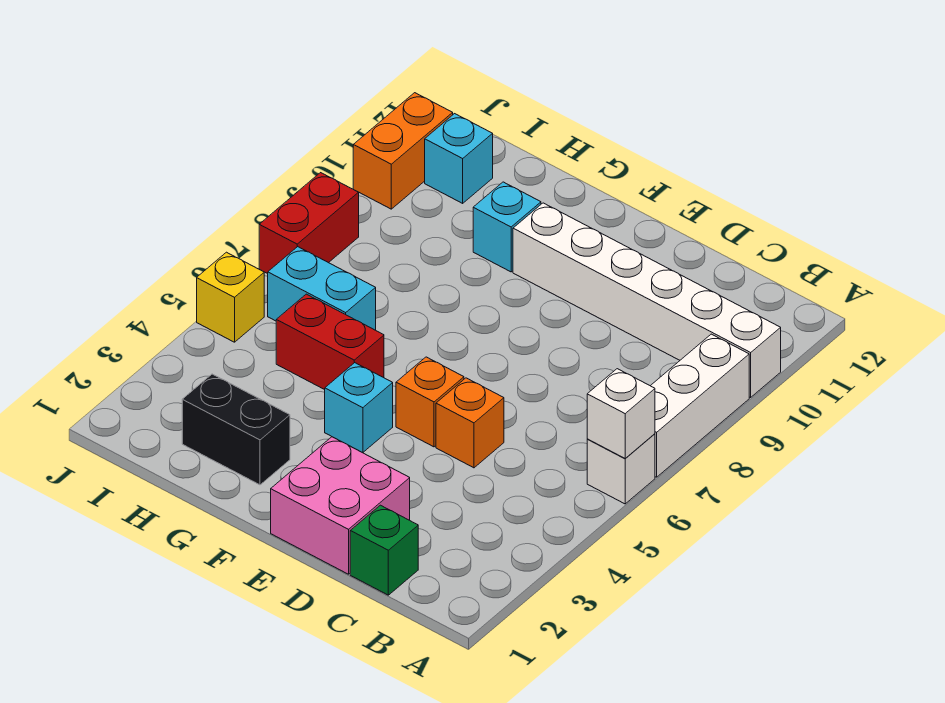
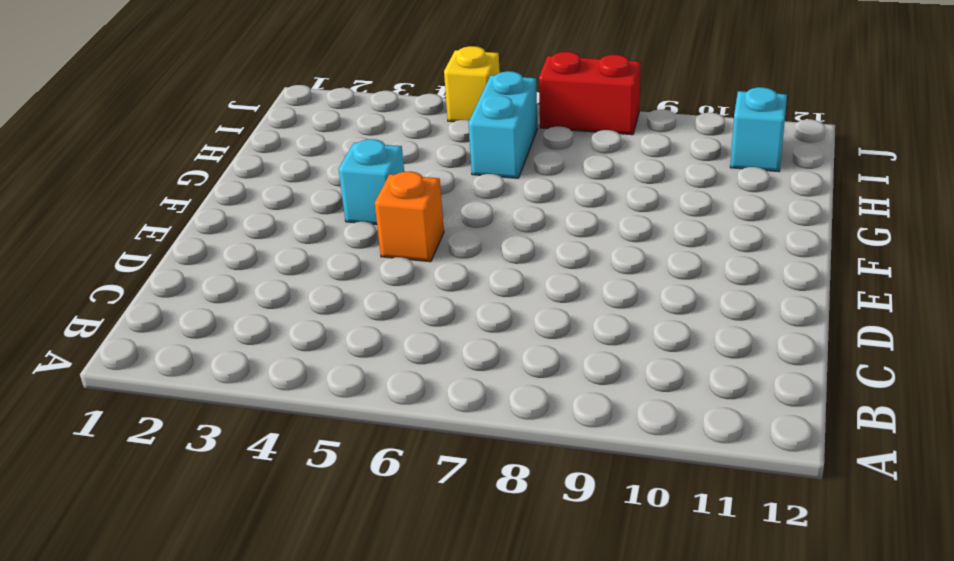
none -> white brick A6 level 1
none -> white brick A7:A9 level 1
none -> white brick A10:F10 level 1

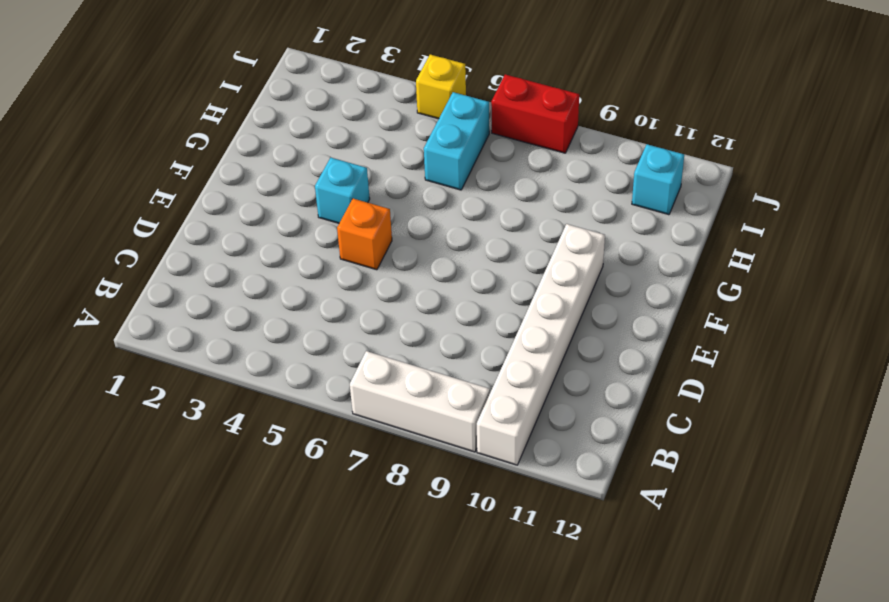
none -> white brick A6 level 1
none -> green brick C1 level 1
none -> pink brick D1:E2 level 1

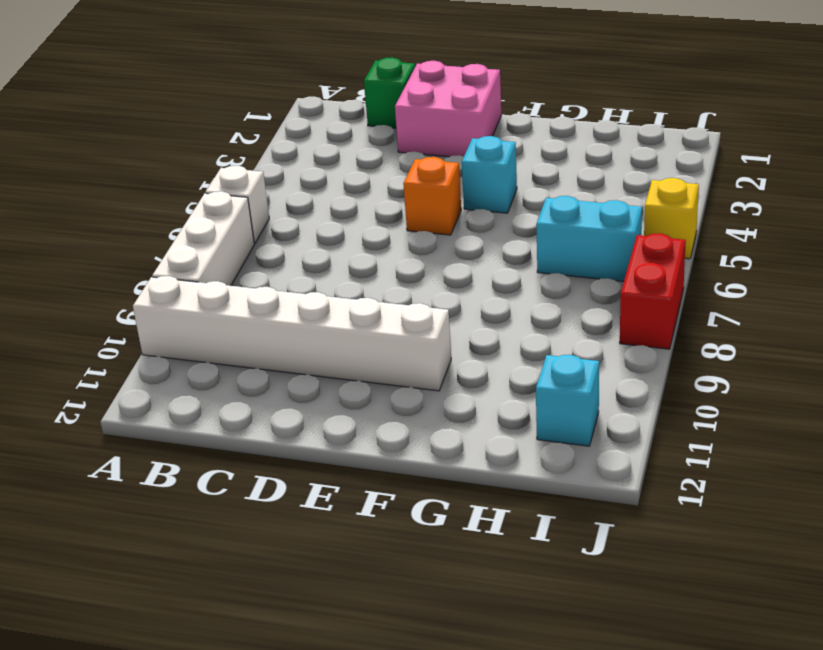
none -> orange brick D5 level 1
none -> black brick G2:H2 level 1
none -> red brick G5:H5 level 1

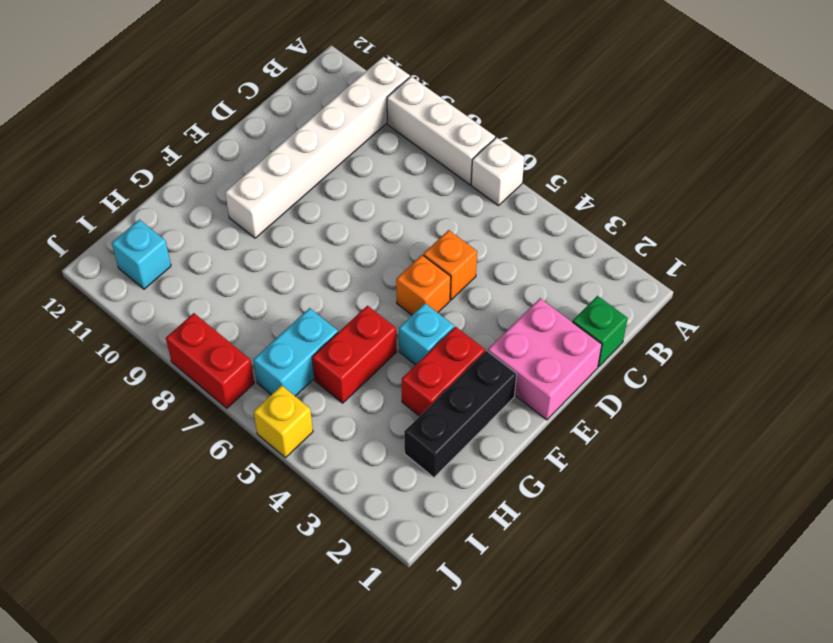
black brick F2:H2 level 1 -> black brick G2:H2 level 1
red brick F3:G3 level 1 -> none
none -> cyan brick G10 level 1
none -> orange brick J10:J11 level 1
none -> white brick A6 level 2

